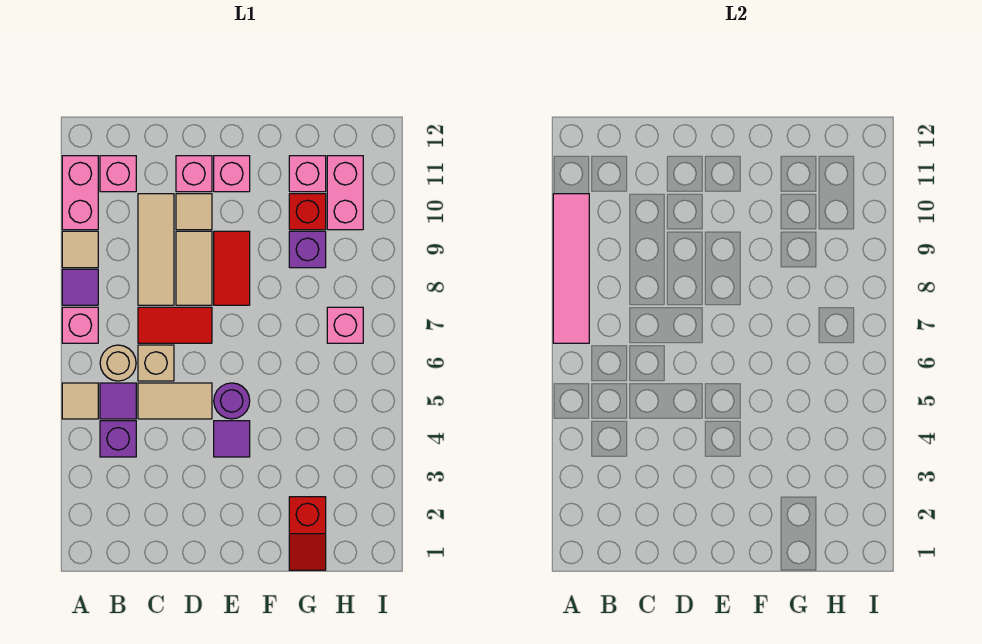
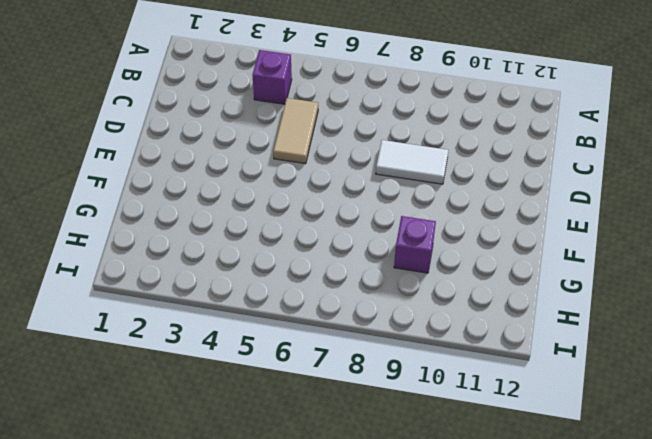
white tile D8:D9 level 1 -> tan tile D8:D9 level 1
none -> tan tile A5 level 1
none -> pink brick A7 level 1
none -> purple tile A8 level 1

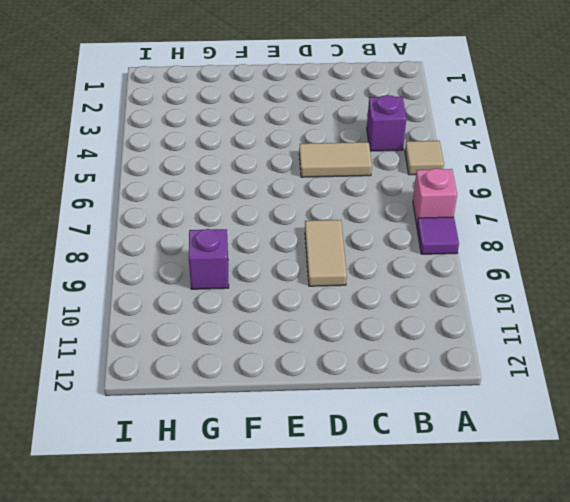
none -> tan tile A9 level 1
none -> pink brick A10:A11 level 1
none -> purple tile B5 level 1

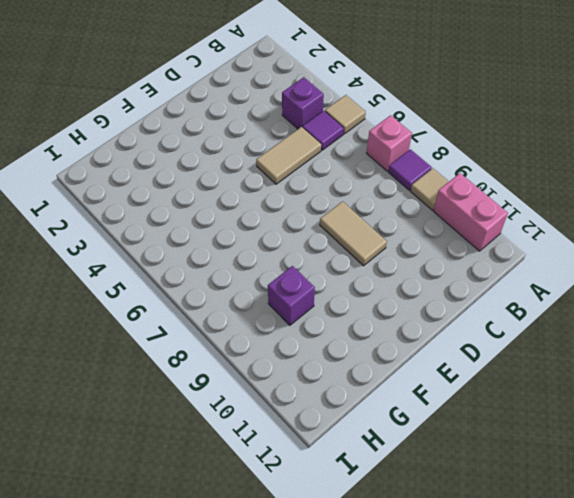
none -> tan round brick B6 level 1
none -> pink brick B11 level 1
none -> tan brick C6 level 1

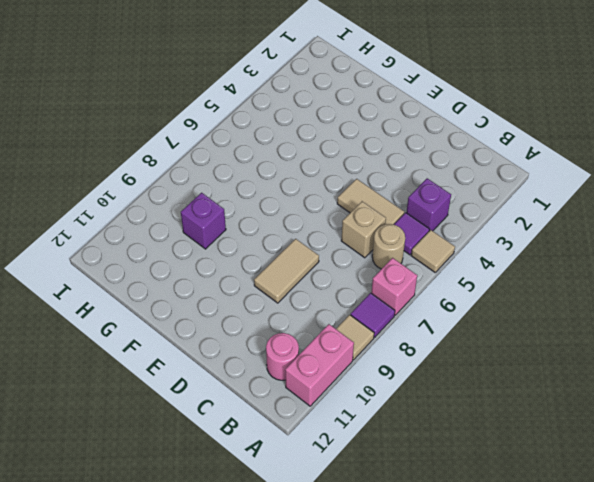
pink round brick B11 level 1 -> pink brick B11 level 1
none -> red tile C7:D7 level 1
none -> tan tile C8:C10 level 1
none -> tan tile D10 level 1

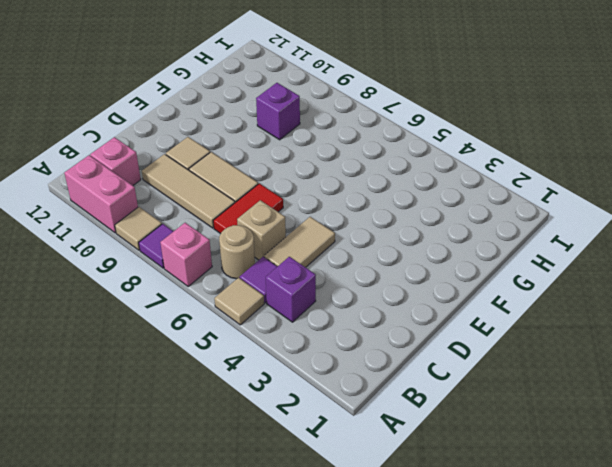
none -> pink brick D11 level 1
none -> purple tile E4 level 1
none -> purple round brick E5 level 1

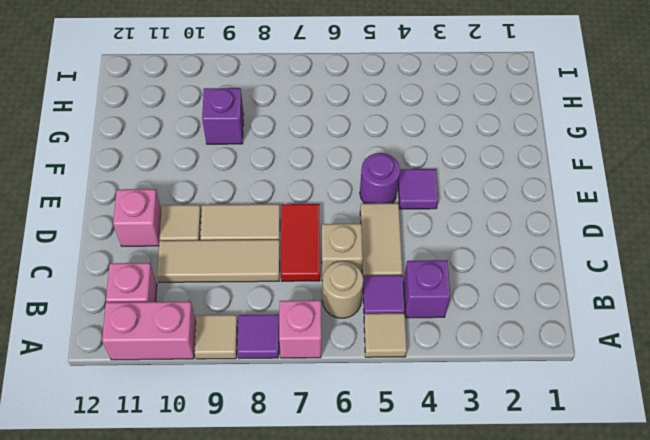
none -> red tile E8:E9 level 1
none -> pink brick E11 level 1
none -> red slope G1:G2 level 1 top 2

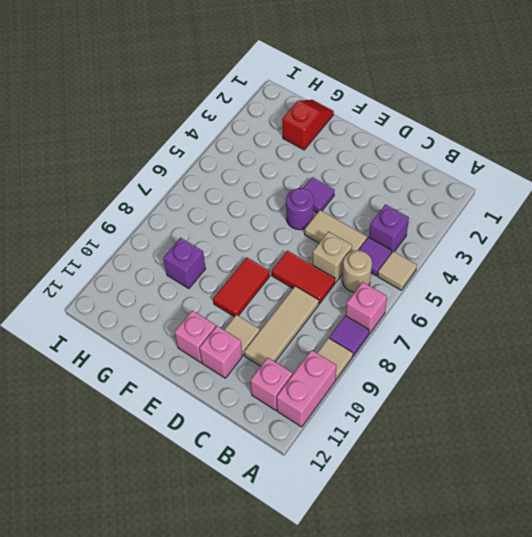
none -> tan tile D8:D9 level 1
none -> red brick G10 level 1
none -> pink brick G11 level 1

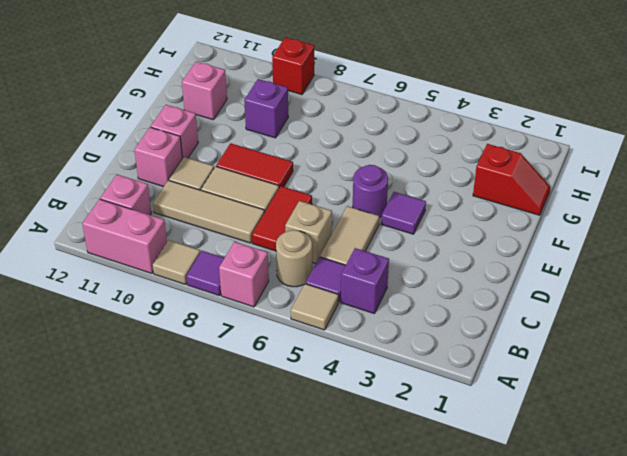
red brick I9 level 1 -> red brick G10 level 1
none -> pink brick H7 level 1
none -> pink brick H10:H11 level 1
none -> pink tile A7:A10 level 2

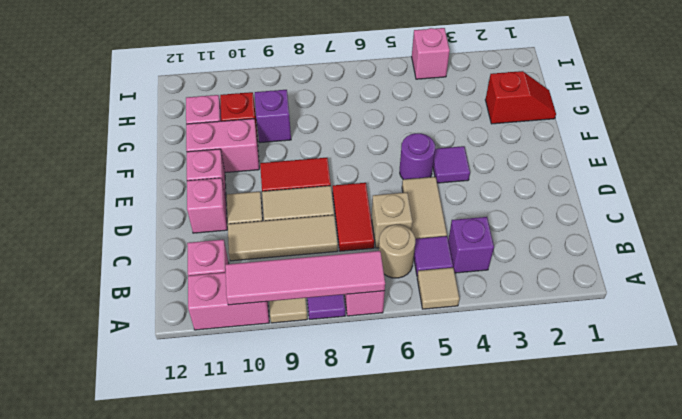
pink brick F10:F11 level 1 -> pink brick H10:H11 level 1
pink brick I4 level 1 -> pink brick H7 level 1

